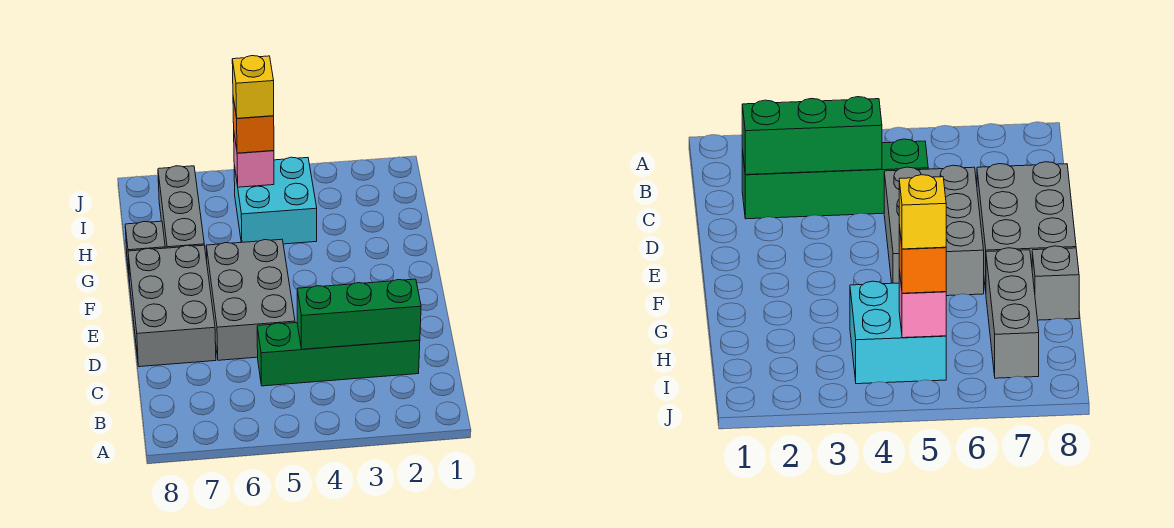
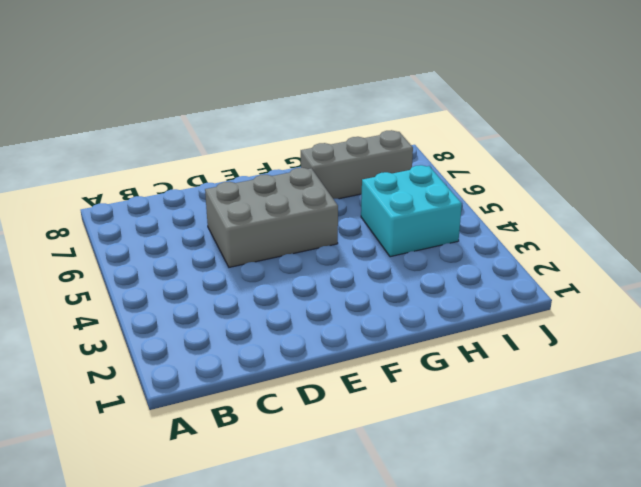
none -> green brick C2:C5 level 1
none -> grey brick D7:F8 level 1

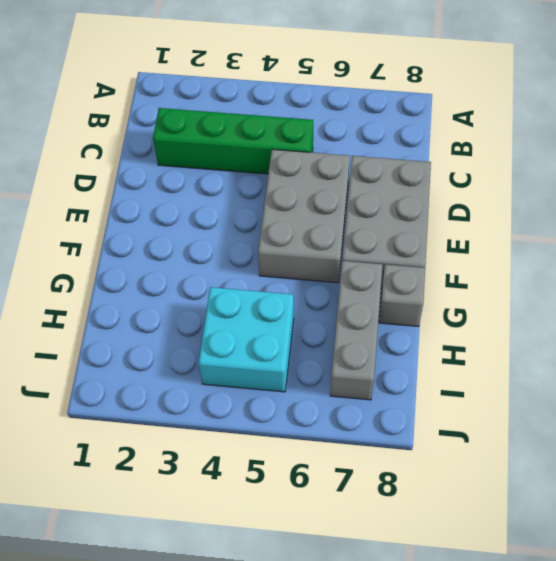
none -> green brick C2:C4 level 2
none -> pink brick I5 level 2

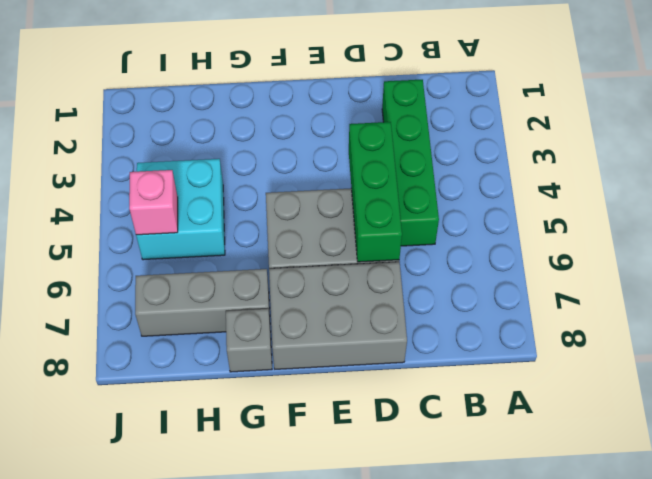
green brick D4:D6 level 2 -> green brick C2:C4 level 2
none -> orange brick I5 level 3
none -> yellow brick I5 level 4

